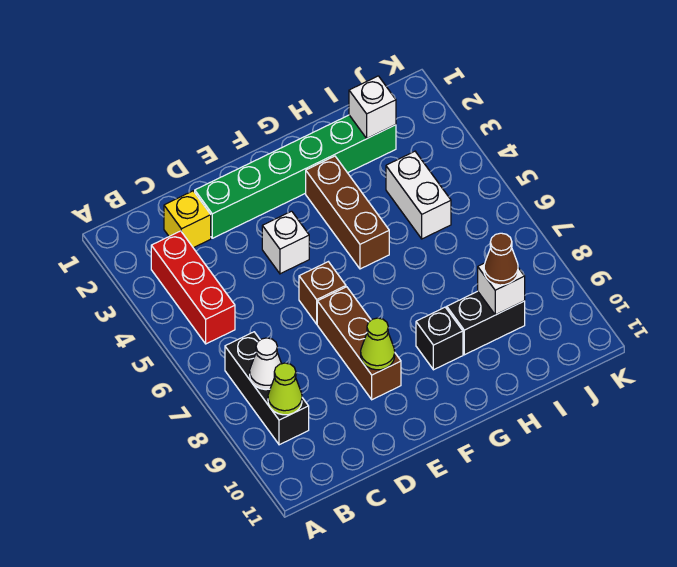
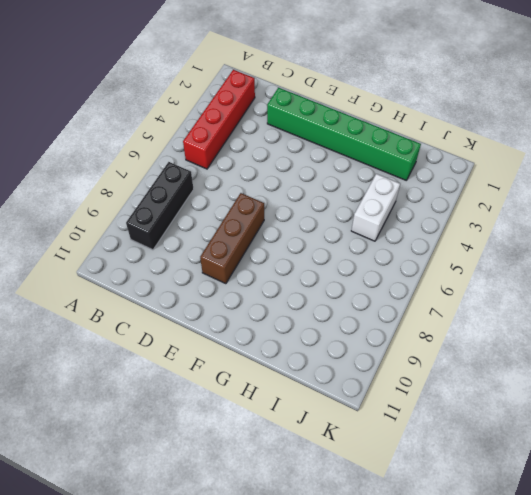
red brick B2:B5 level 1 -> red brick B3:B5 level 1
none -> yellow brick C2 level 1
none -> white brick E4 level 1
none -> brown brick E6 level 1

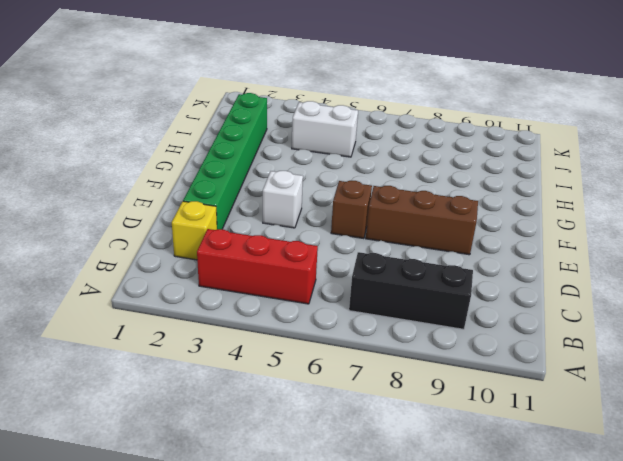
none -> brown brick G3:G5 level 1
none -> black brick G9 level 1
none -> black brick H9:I9 level 1

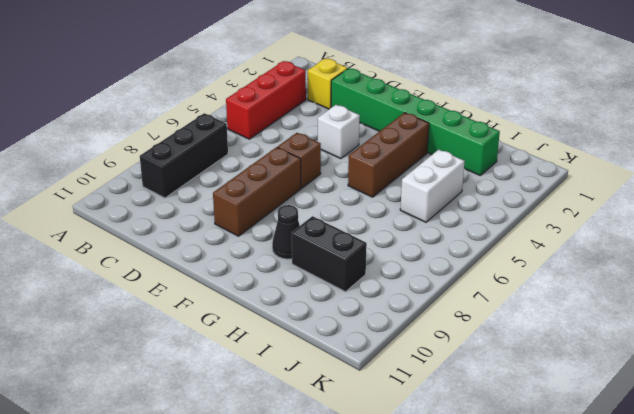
black cone G9 level 1 -> black brick G9 level 1
none -> white cone B8 level 2
none -> lime cone B9 level 2
none -> lime cone E9 level 2

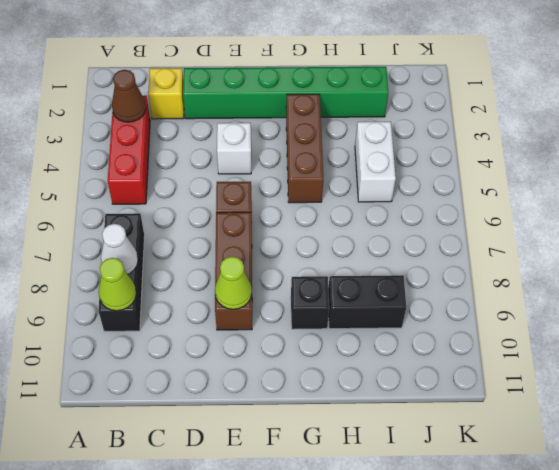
brown cone B3 level 2 -> brown cone I9 level 3
none -> white brick I2 level 2
none -> white brick I9 level 2

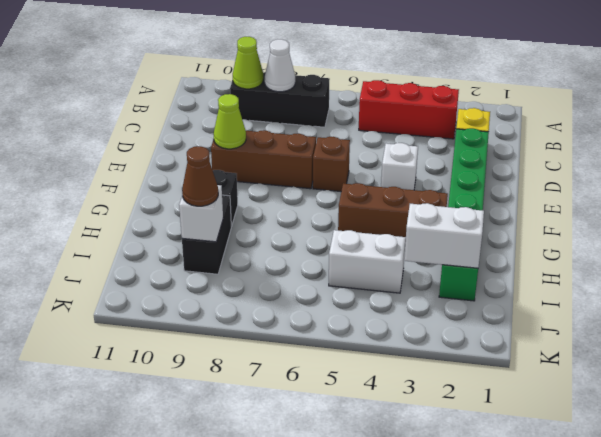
white brick I2:I3 level 2 -> white brick I2 level 2

